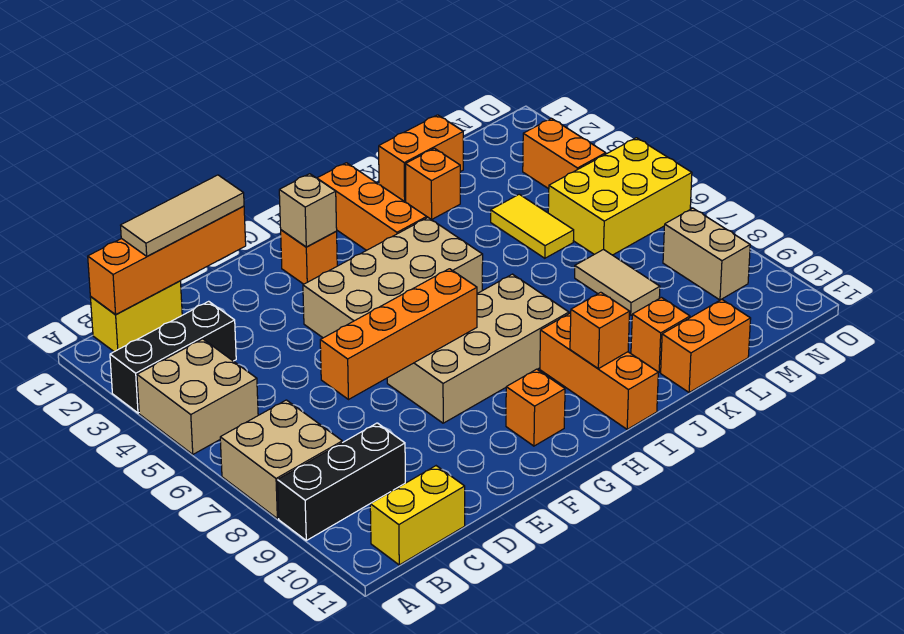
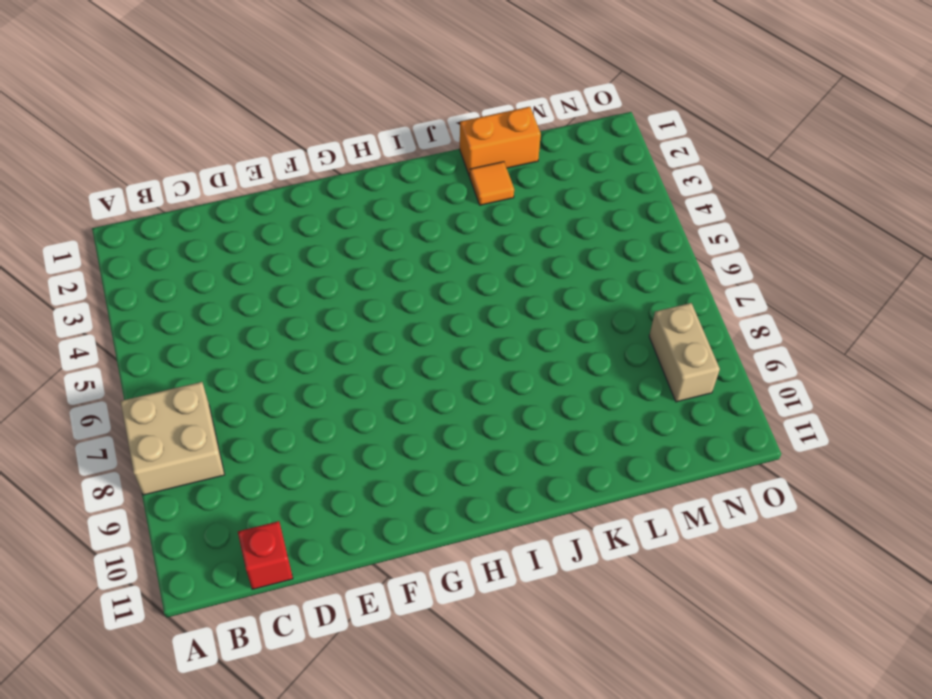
red brick C11 level 1 -> yellow brick B11:C11 level 1
orange tile K2 level 1 -> orange brick K2 level 1
none -> black brick A3:C3 level 1
none -> tan brick A4:B5 level 1
none -> black brick A9:C9 level 1

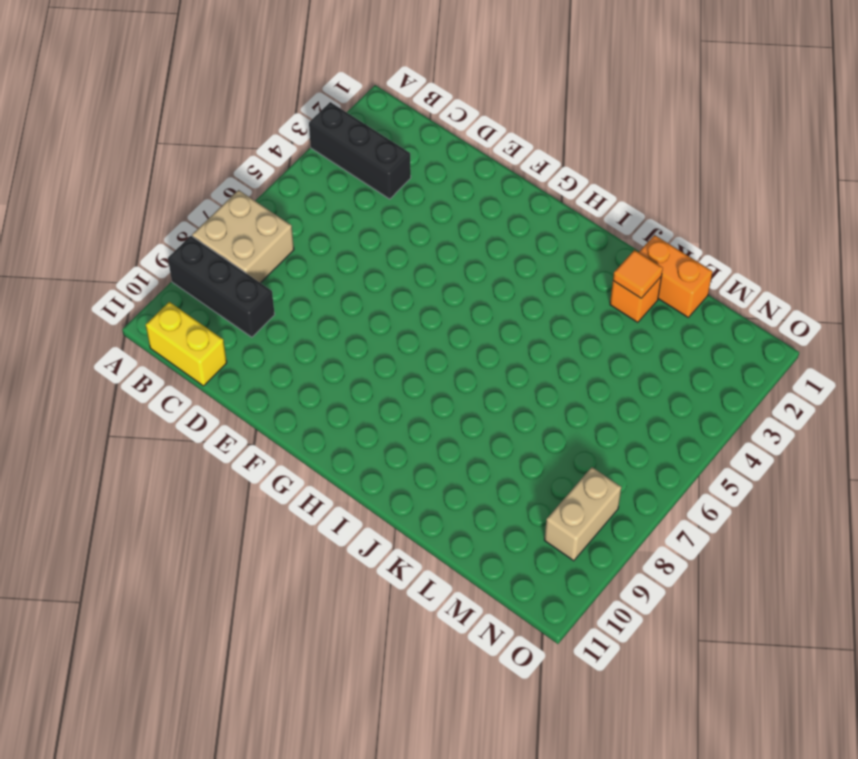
orange tile K2 level 2 -> none
none -> tan brick A4:B5 level 1
none -> yellow brick B1:C1 level 1
none -> tan brick F4:I5 level 1

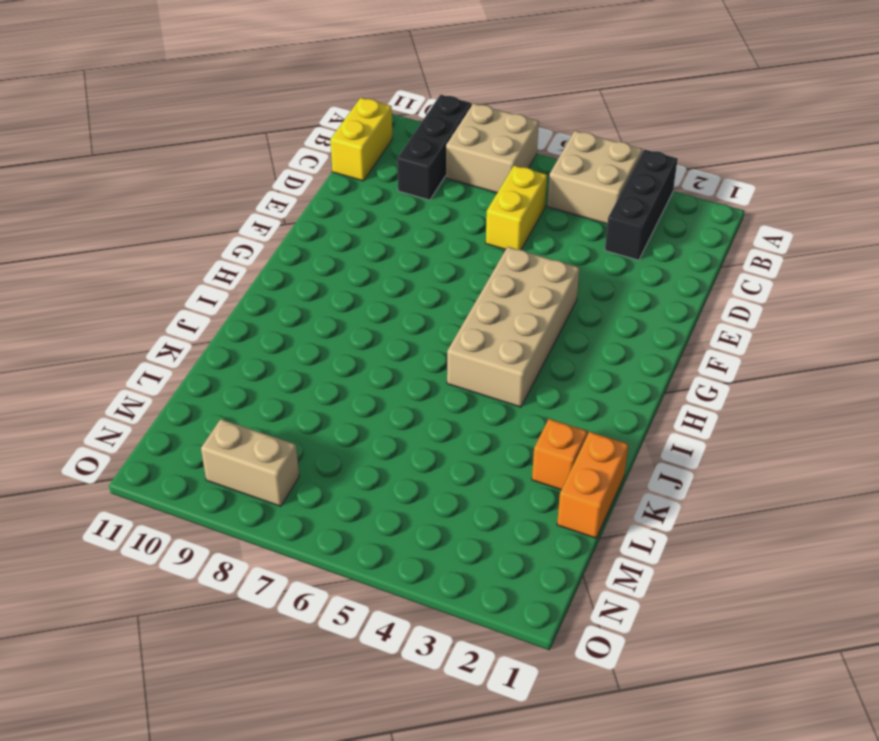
yellow brick C6:D6 level 1 -> yellow brick B1:C1 level 1
none -> tan brick F7:I8 level 1
none -> orange brick G2 level 1
none -> orange brick G10 level 1

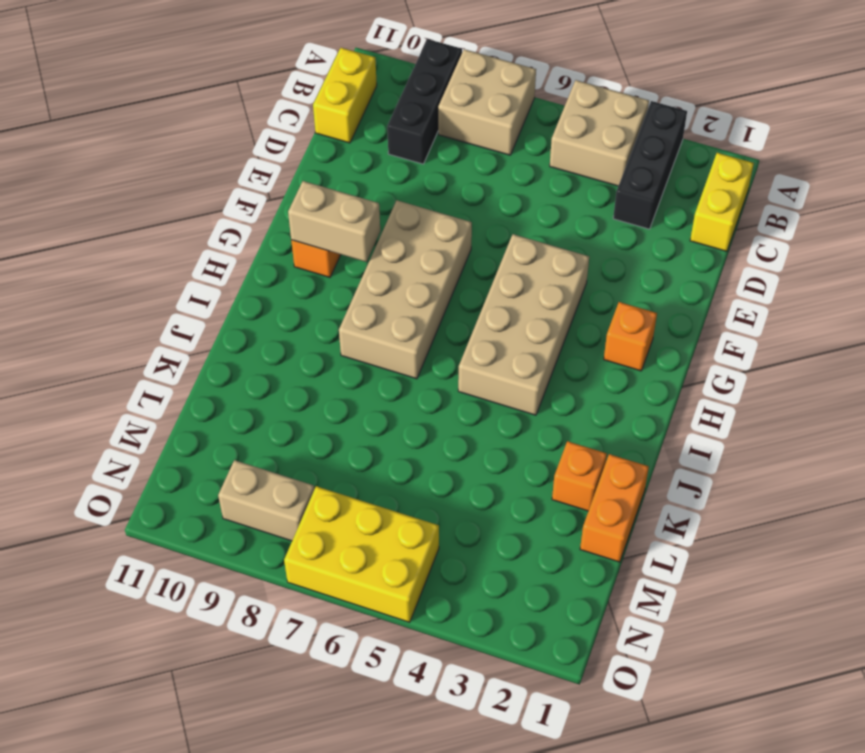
tan brick G9:G10 level 2 -> none
yellow brick N5:O7 level 1 -> yellow brick M5:O6 level 1
none -> orange brick I1:I3 level 1
none -> orange brick I9:I11 level 1
none -> orange brick K10 level 1

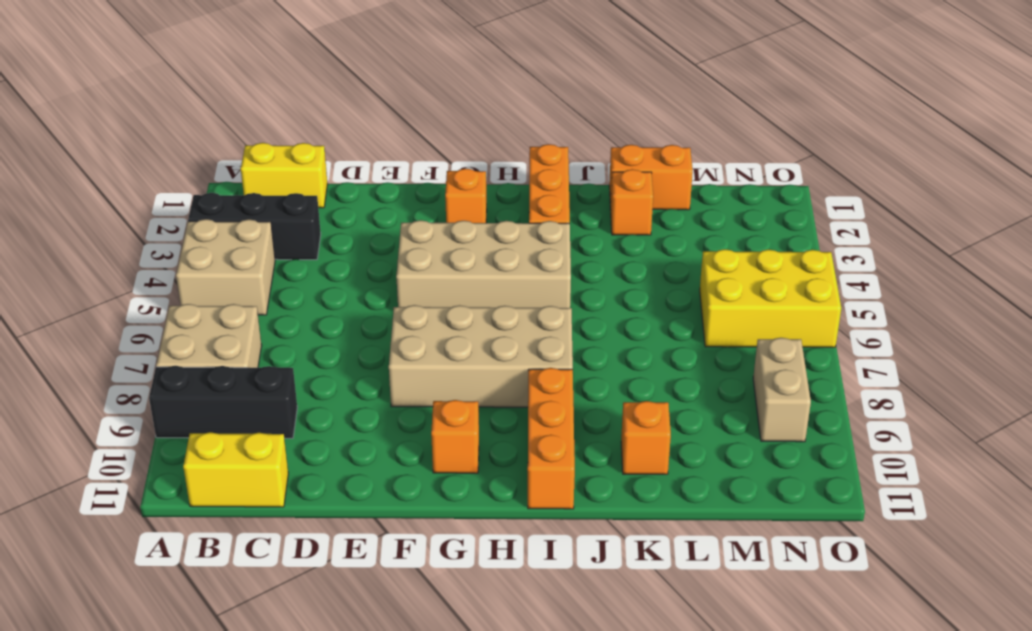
none -> orange brick K11:L11 level 1
none -> yellow tile L4:L5 level 1
none -> tan tile L7:L8 level 1

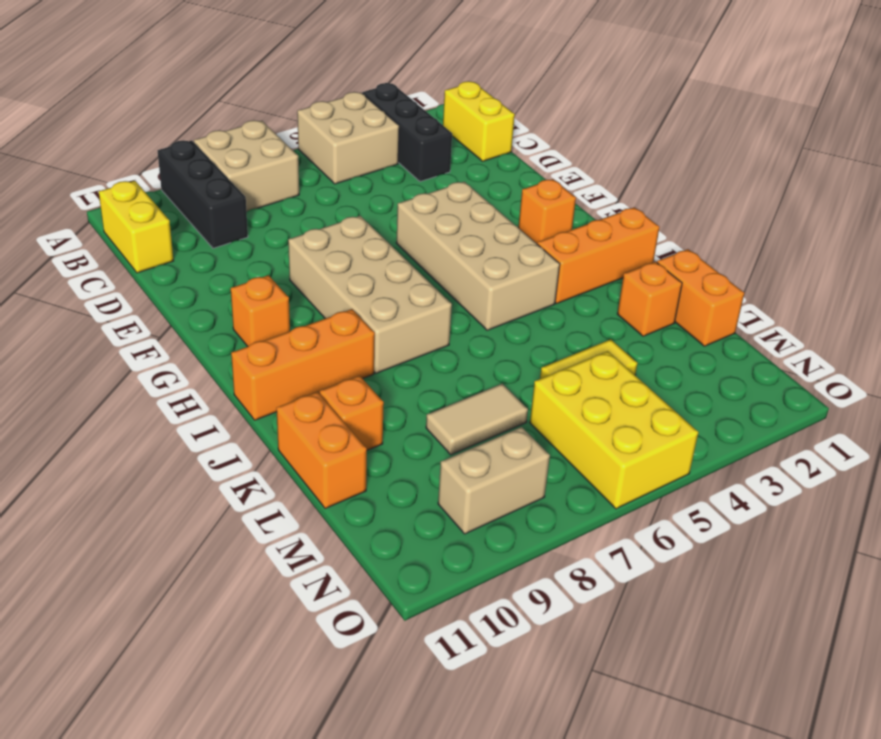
none -> orange brick N3:N4 level 1
none -> orange brick B1:E1 level 2
none -> orange brick D7:G7 level 2

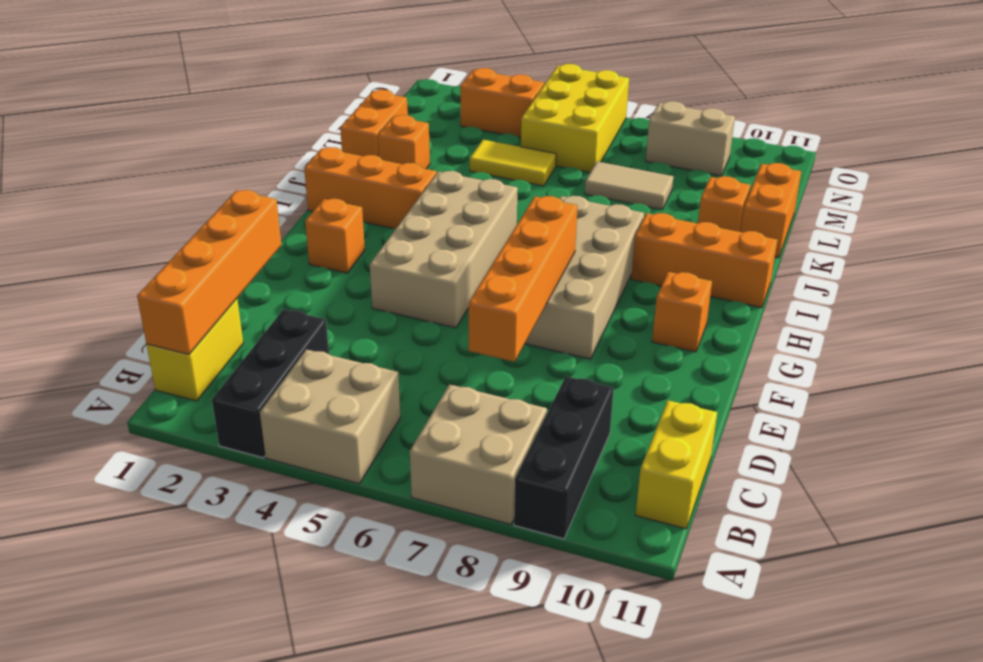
none -> tan brick G2 level 2
none -> orange brick I10 level 2
none -> tan tile C1:E1 level 3

